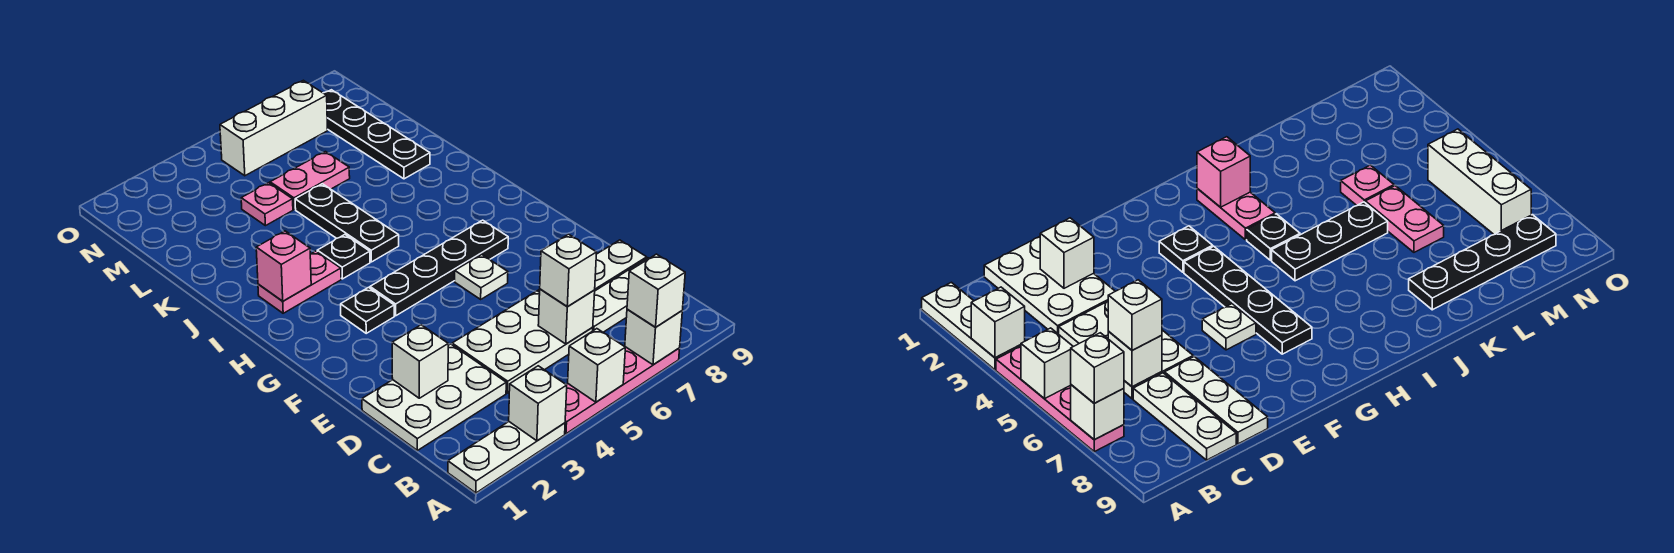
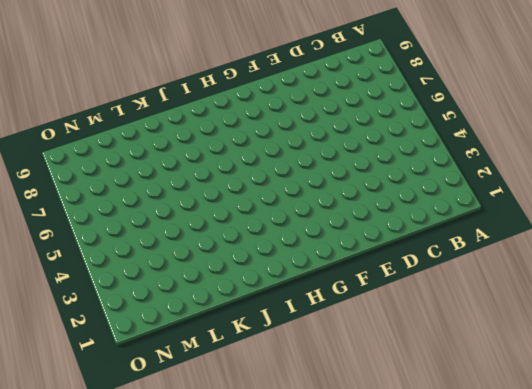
none -> white plate A1:A3 level 1
none -> pink plate A4:A7 level 1
none -> white plate C1:D3 level 1

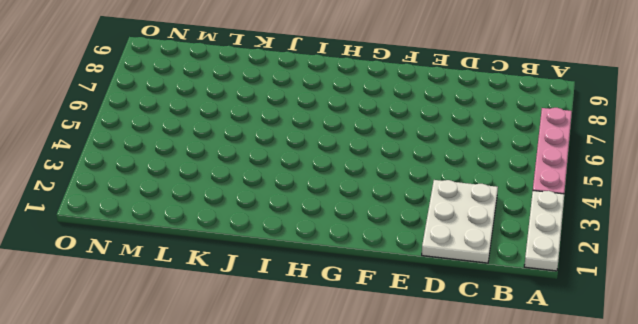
none -> white plate C4:D6 level 1
none -> white plate C7:C9 level 1
none -> white plate D7:D9 level 1

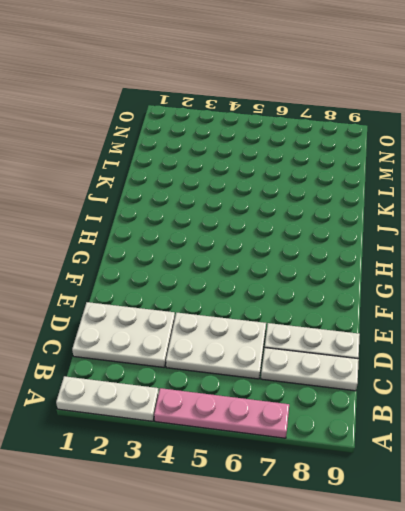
none -> white plate F6 level 1
none -> black plate G3 level 1
none -> black plate G4:G7 level 1

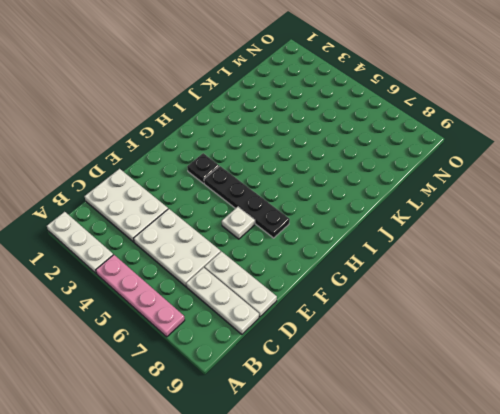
none -> pink plate I2:I3 level 1
none -> black plate I4 level 1
none -> black plate I5:K5 level 1

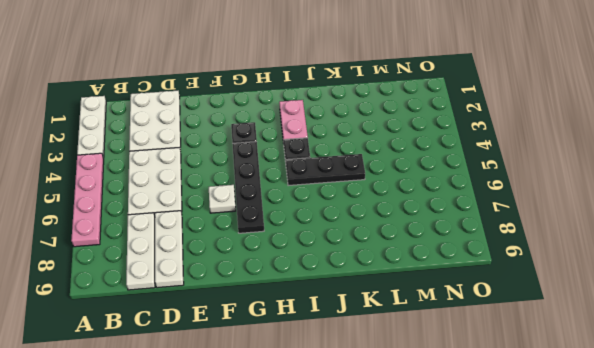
none -> black plate K8:N8 level 1
none -> pink plate L4 level 1
none -> pink plate L5:L6 level 1

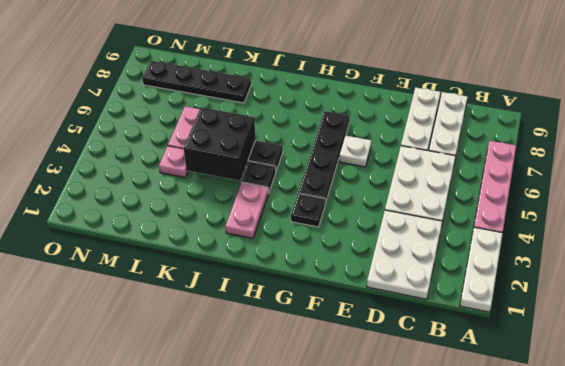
black brick J4:K5 level 2 -> none
none -> white brick N5:N7 level 1
none -> white brick A3 level 2
none -> white brick A5 level 2

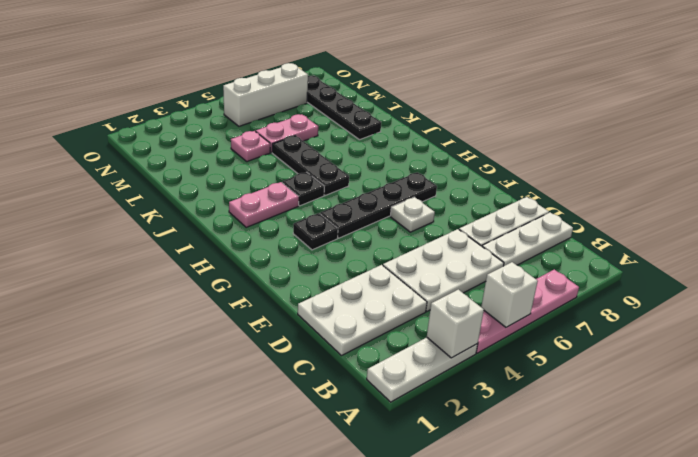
none -> white brick A7 level 2
none -> white brick C6 level 2
none -> white brick D2 level 2

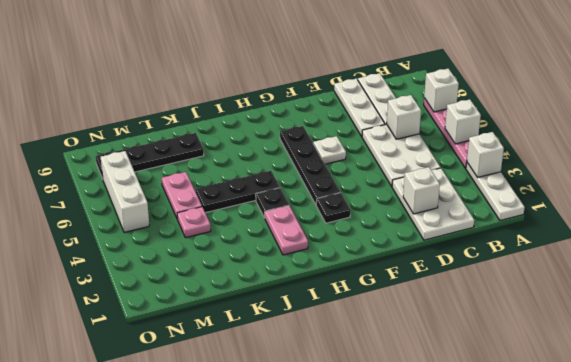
none -> pink brick I2 level 2
none -> white brick A7 level 3
none -> white brick C6 level 3

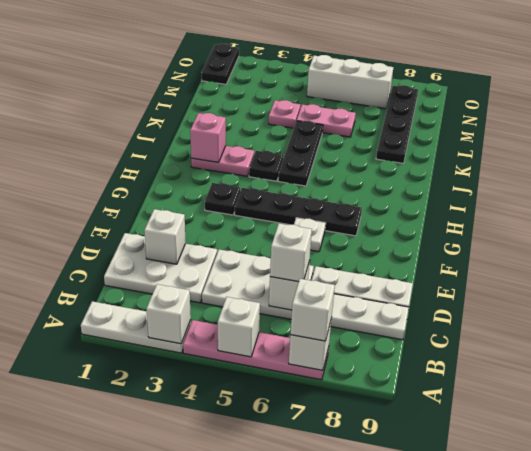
black plate N1:O1 level 1 -> none

